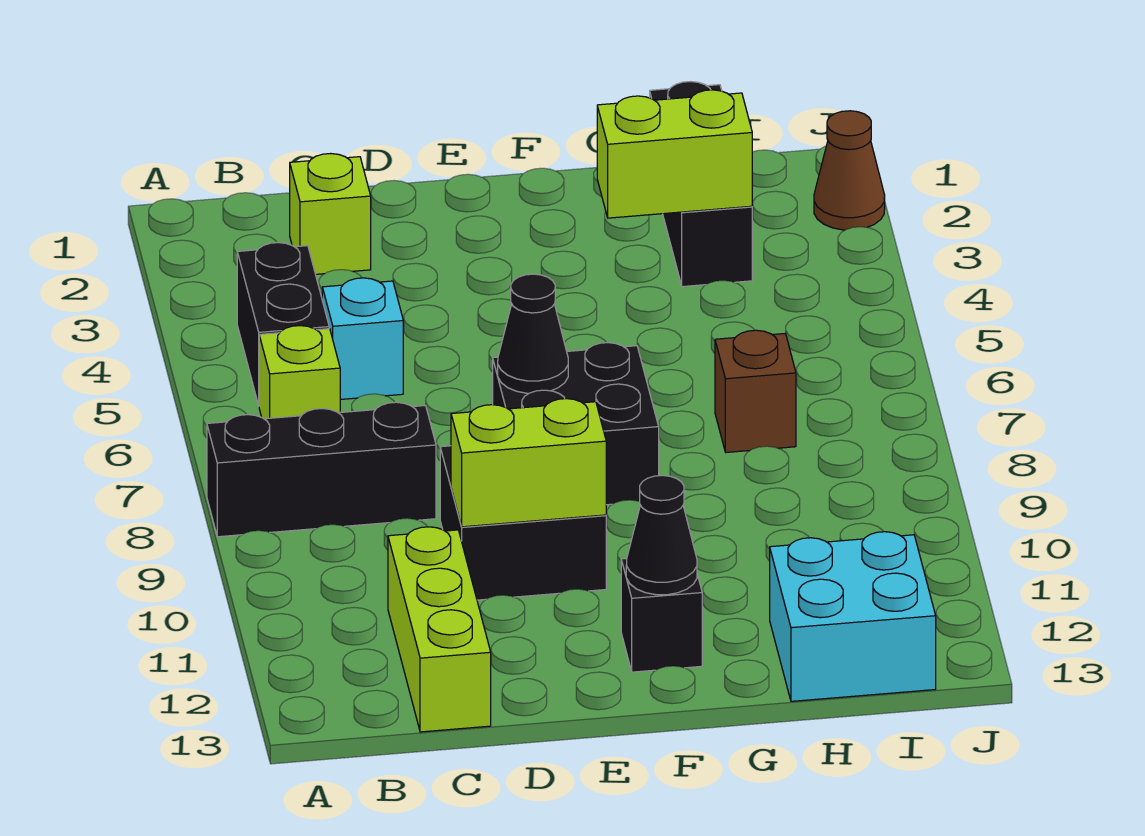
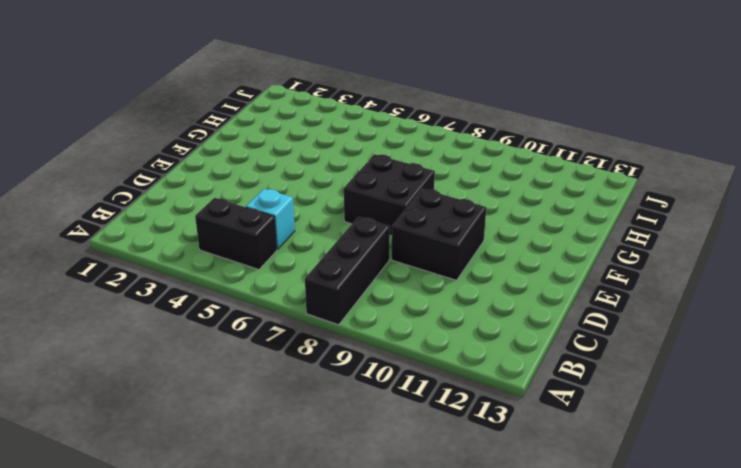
none -> lime brick B6 level 1
none -> lime brick C2 level 1
none -> lime brick C11:C13 level 1

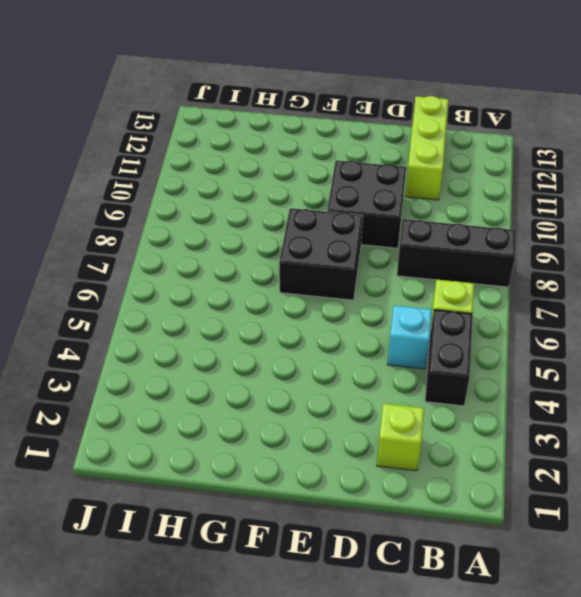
none -> black brick F12 level 1
none -> black brick H1:H3 level 1
none -> brown brick H7 level 1

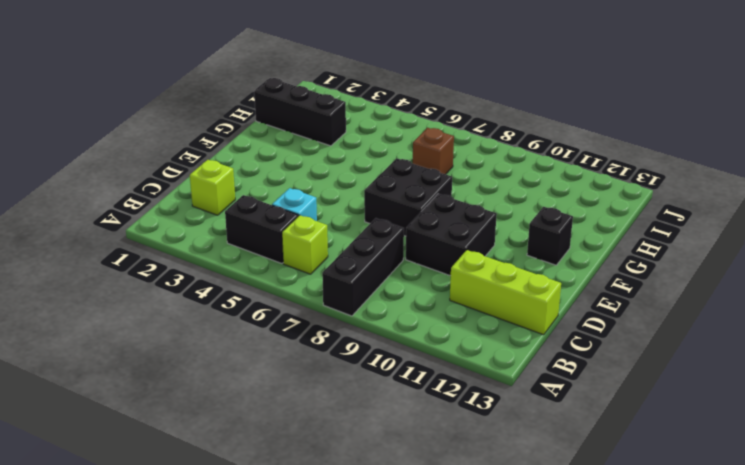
none -> cyan brick H12:I13 level 1
none -> brown cone J2 level 1
none -> lime brick D10:E10 level 2

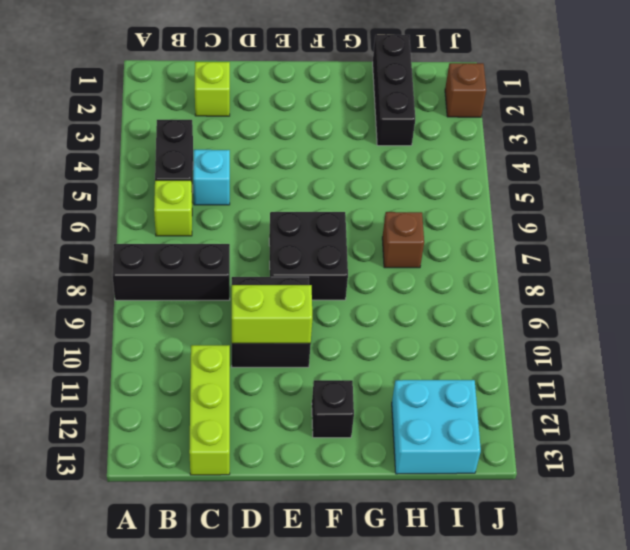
brown brick J2 level 1 -> brown cone J2 level 1
none -> black cone E7 level 2
none -> black cone F12 level 2
none -> lime brick G3:H3 level 2

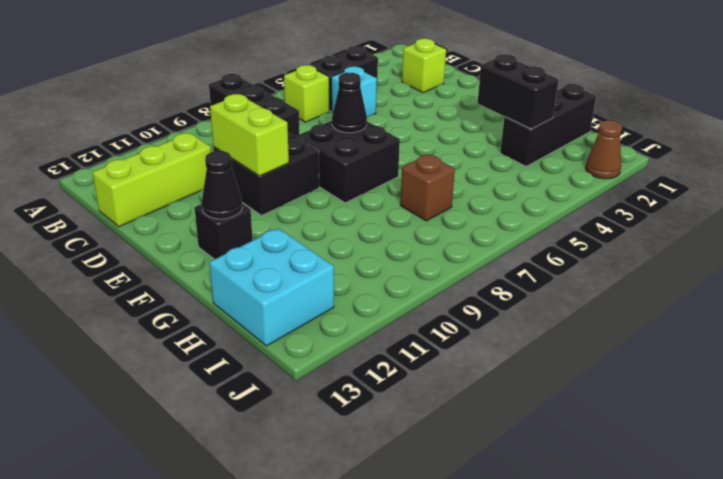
black brick G3:H3 level 2 -> lime brick G3:H3 level 2

